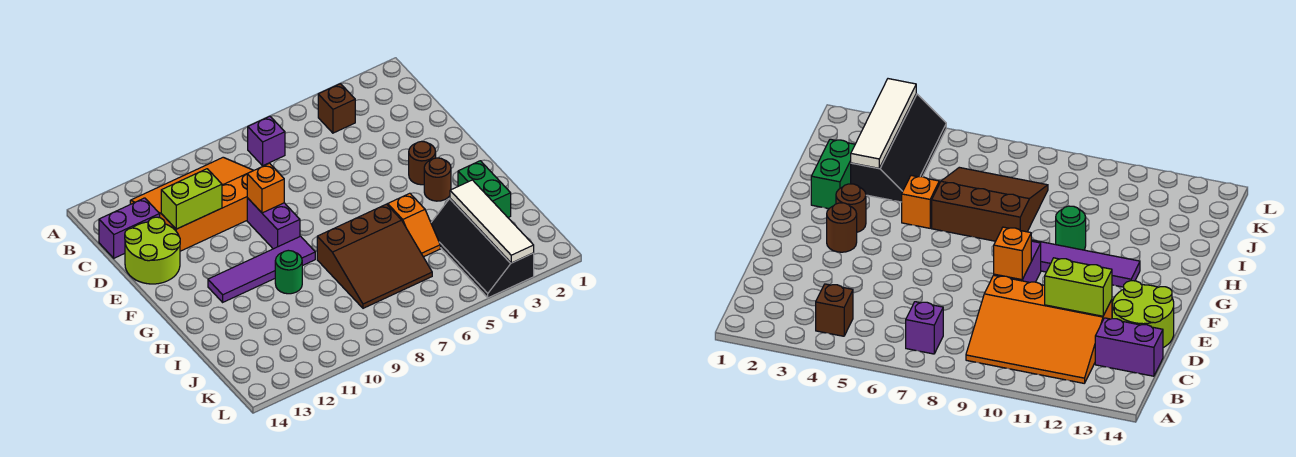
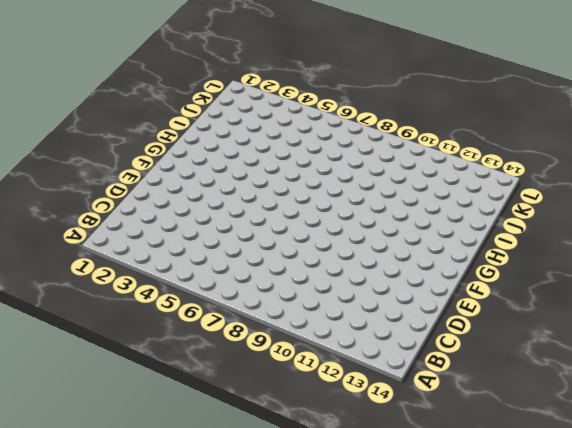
none -> brown brick B4 level 1
none -> purple brick B7 level 1
none -> orange slope B9:D12 level 1 top D

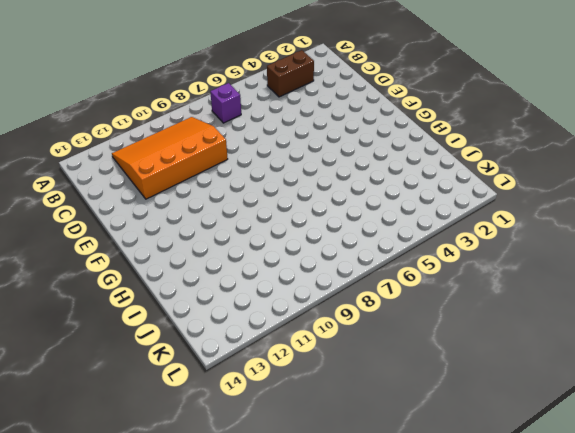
brown brick B3:B4 level 1 -> brown brick B4 level 1
none -> purple brick C13:C14 level 1
none -> lime round brick D13:E14 level 1
none -> purple brick E9:F9 level 1

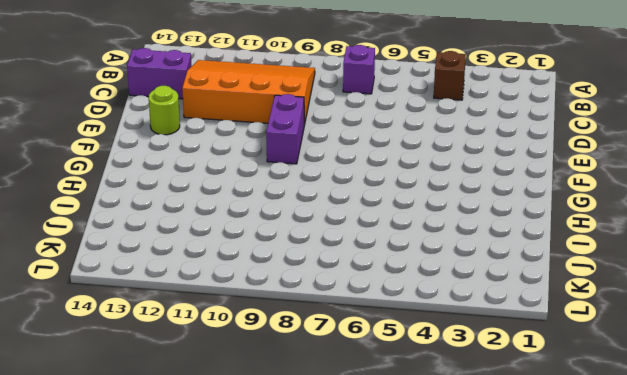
lime round brick E13 level 1 -> lime round brick D13:E14 level 1
none -> brown round brick F3 level 1
none -> brown round brick G3 level 1
none -> purple tile G9:G12 level 1

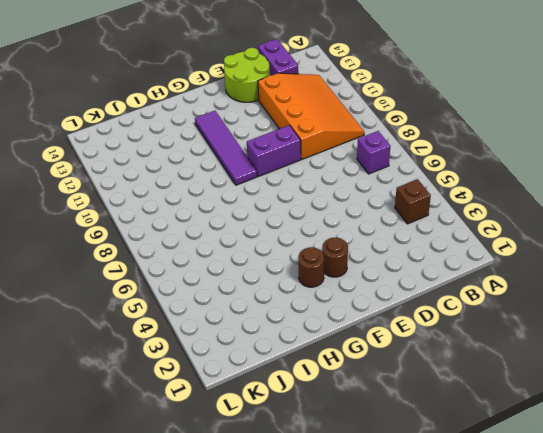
none -> green brick H2:I2 level 1
none -> orange slope H5:I5 level 1 top H
none -> brown slope H6:J8 level 1 top H

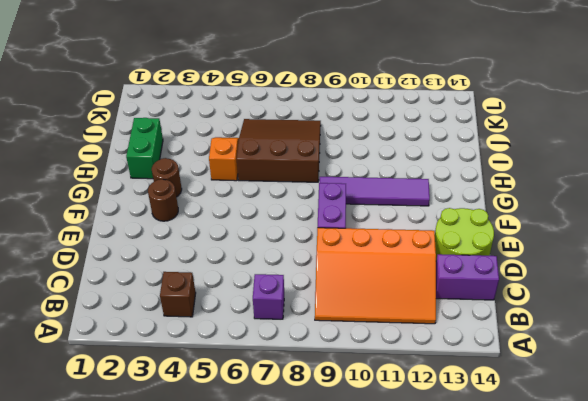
none -> green round brick H10 level 1
none -> black slope I3:L4 level 1 top 3
none -> lime brick D11:D12 level 2

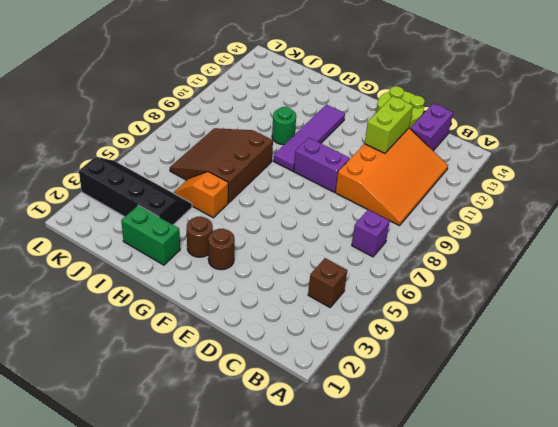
none -> orange brick E9 level 2
none -> white tile I3:L3 level 2

